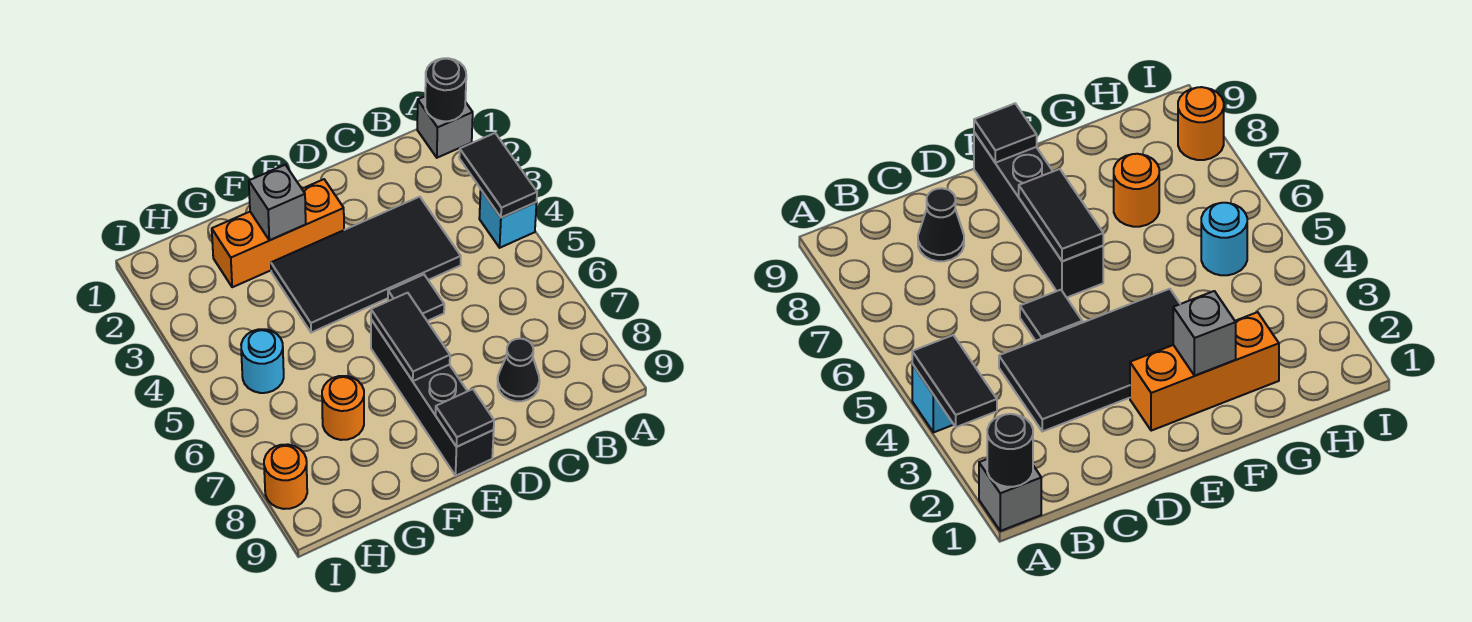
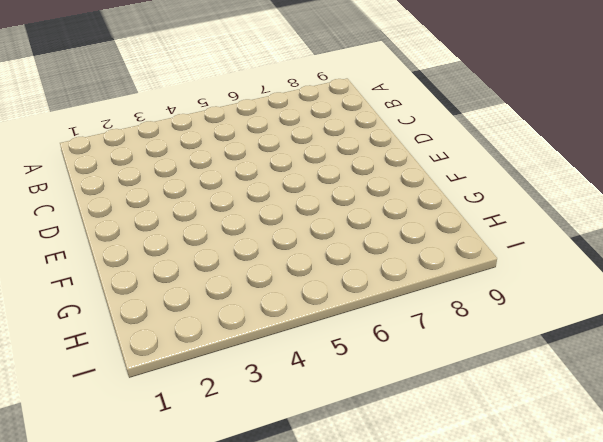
none -> grey brick A1 level 1
none -> cyan brick A4 level 1
none -> black tile C3:F4 level 1

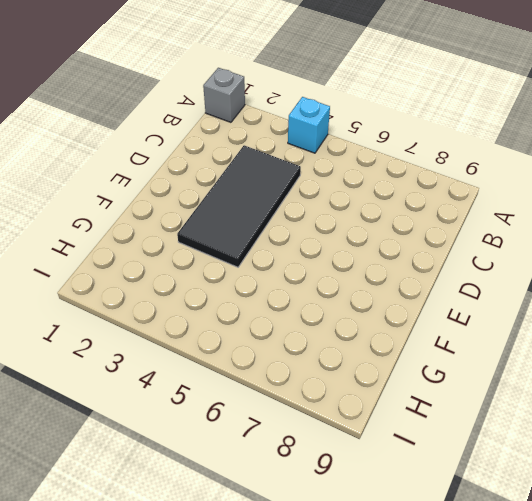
none -> black cone C8 level 1
none -> black tile D5 level 1
none -> orange brick E2:G2 level 1

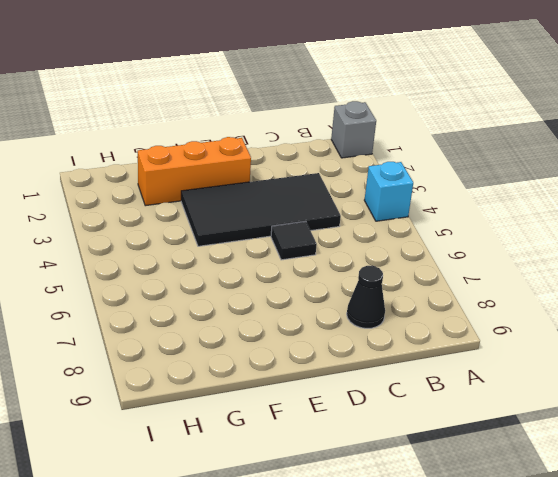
none -> black brick E6:E9 level 1
none -> orange round brick G7 level 1
none -> cyan round brick H5 level 1

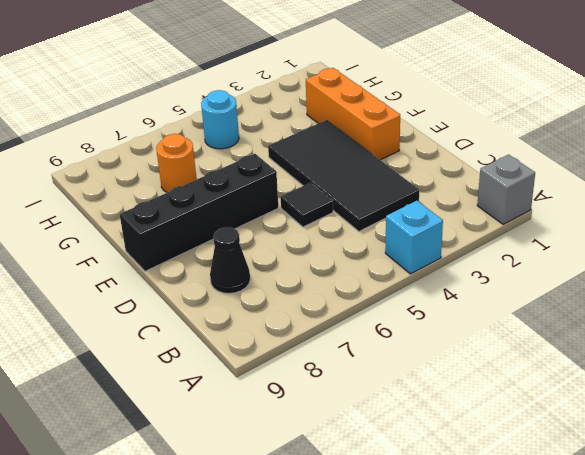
none -> orange round brick I8 level 1
none -> black round brick A1 level 2
none -> black tile A3:A4 level 2

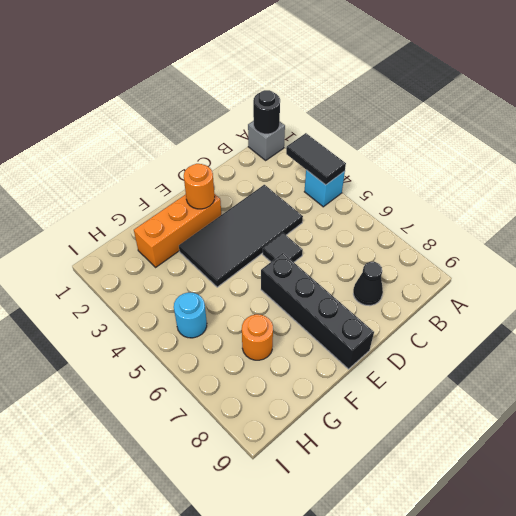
orange round brick E2 level 2 -> orange round brick I8 level 1
none -> black tile E6:E7 level 2
none -> black tile E9 level 2
none -> grey brick F2 level 2

